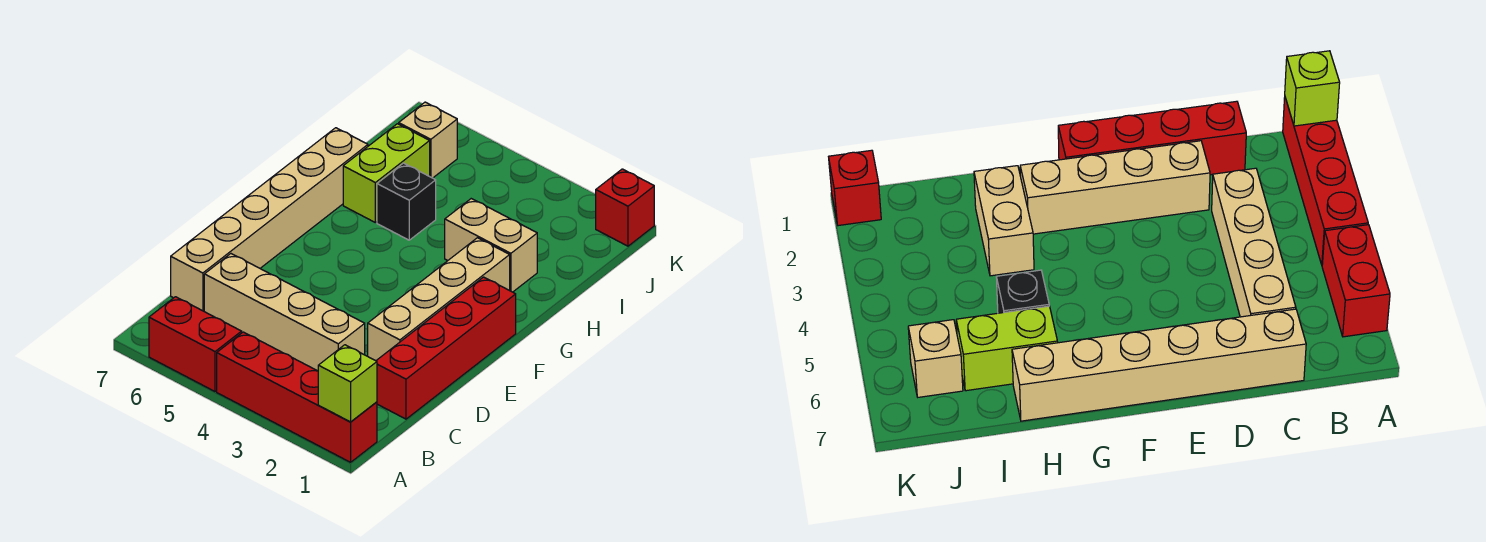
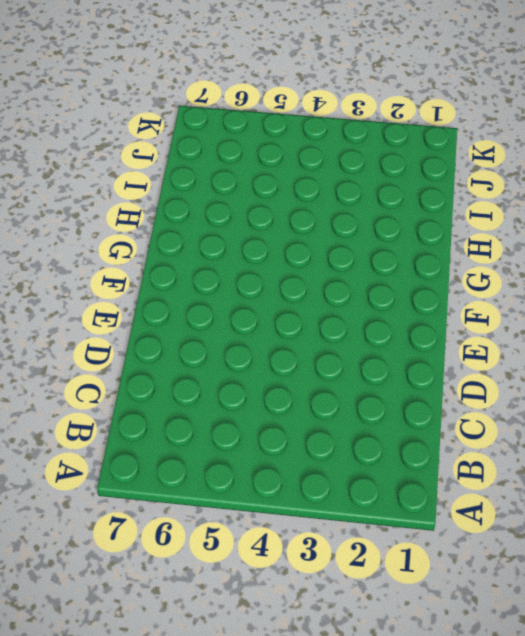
none -> red brick A1:A4 level 1
none -> red brick A5:A6 level 1
none -> red brick C1:F1 level 1

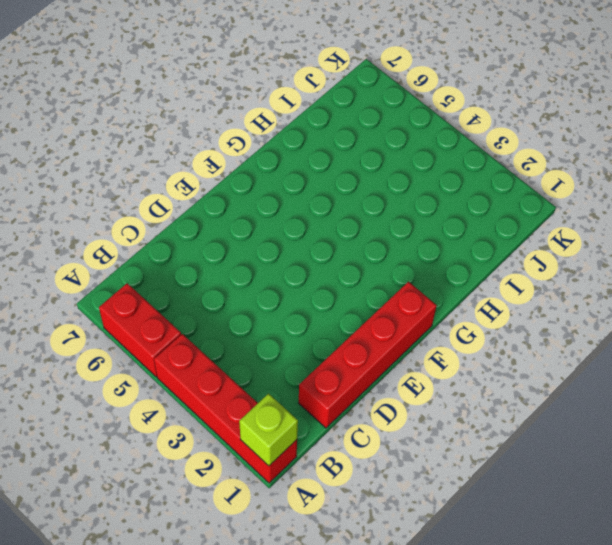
none -> tan brick C3:C6 level 1
none -> tan brick C7:H7 level 1
none -> tan brick D2:G2 level 1

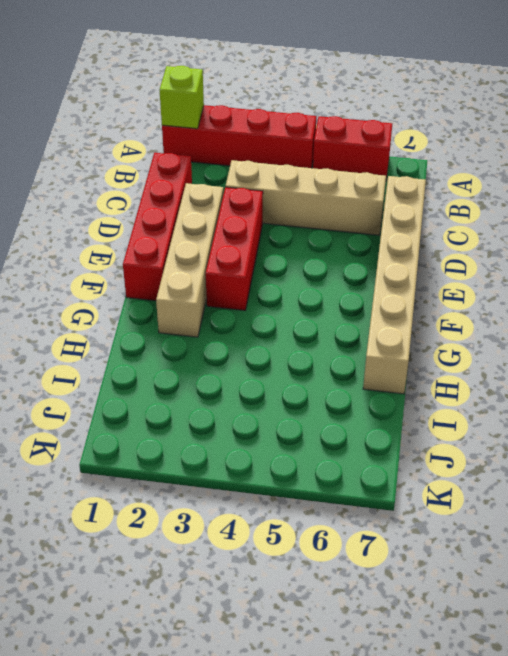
red brick D3:F3 level 1 -> none
none -> tan brick H2:H3 level 1
none -> black brick H5 level 1
none -> lime brick H6:I6 level 1

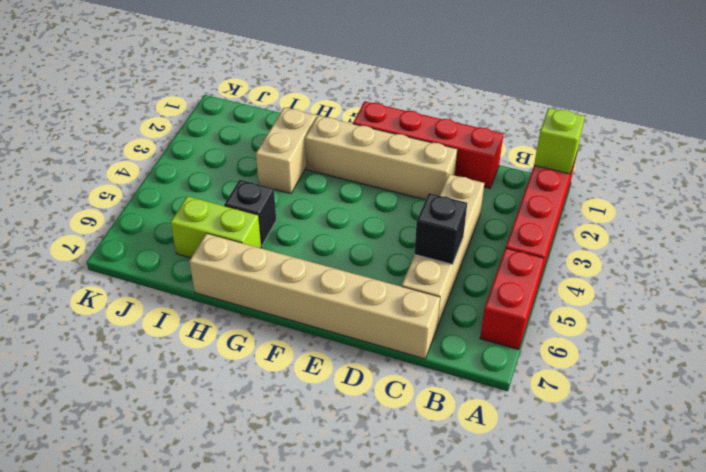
black brick C5 level 2 -> none
none -> tan brick J6 level 1
none -> red brick K1 level 1

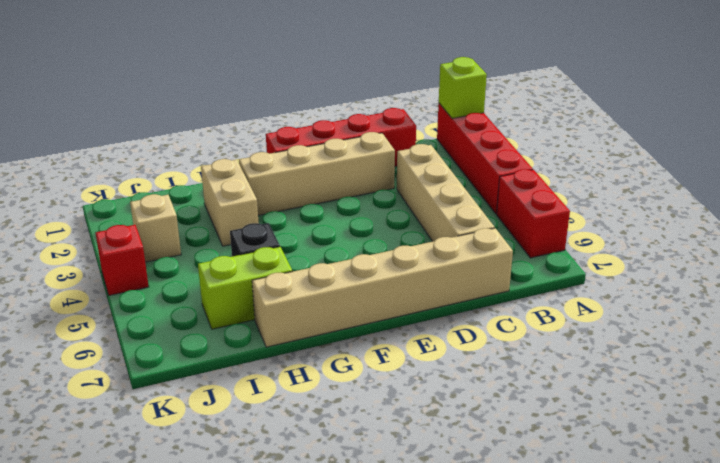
tan brick J3 level 1 -> tan brick J6 level 1
red brick K4 level 1 -> red brick K1 level 1

